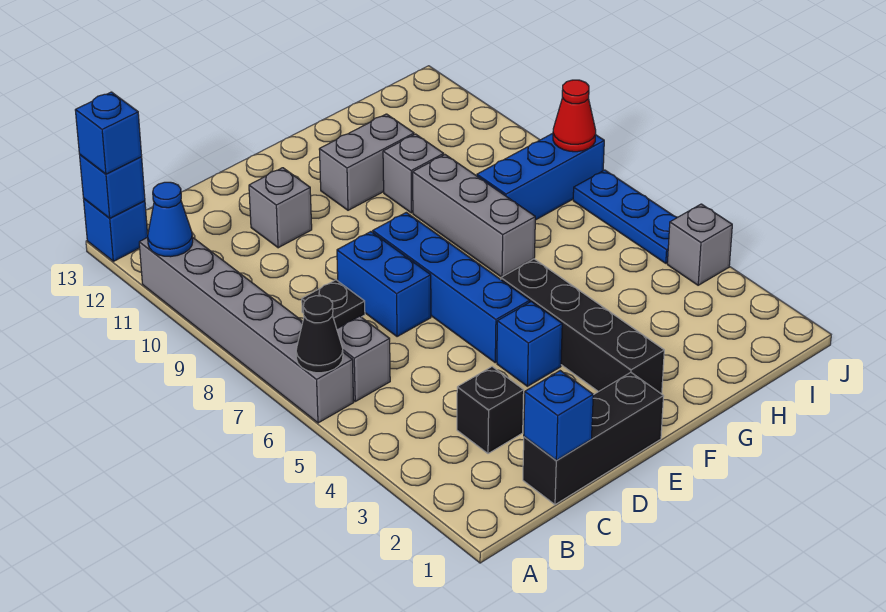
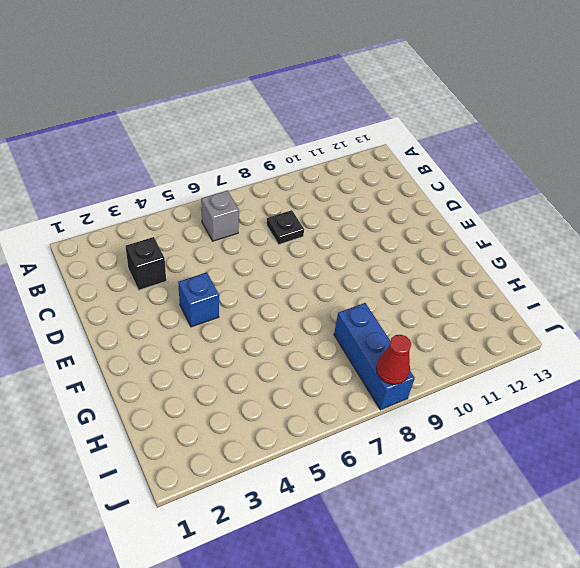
none -> grey brick A6:A11 level 1
none -> blue brick A13 level 1
none -> black brick C1:E1 level 1

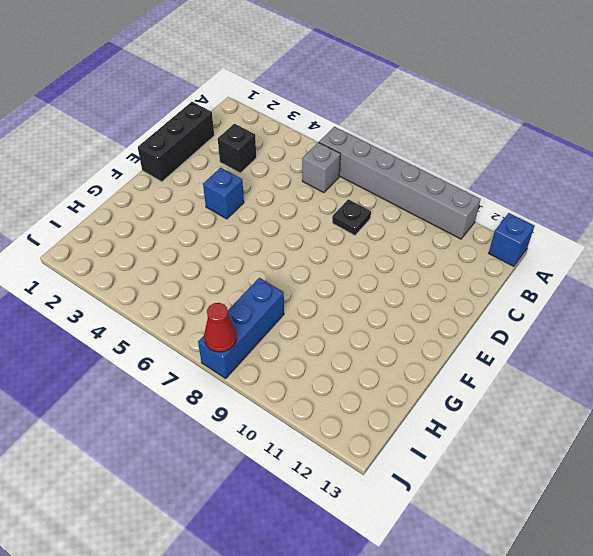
none -> blue brick D7:D8 level 1
none -> grey brick D11 level 1
none -> blue brick E5:E8 level 1

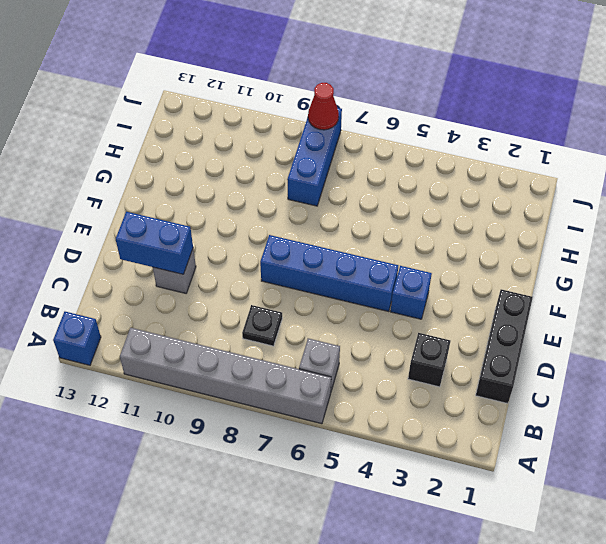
blue brick D11:D12 level 2 -> blue brick D7:D8 level 1
none -> black brick F2:F5 level 1
none -> grey brick F11:G11 level 1
none -> grey brick G7:G9 level 1

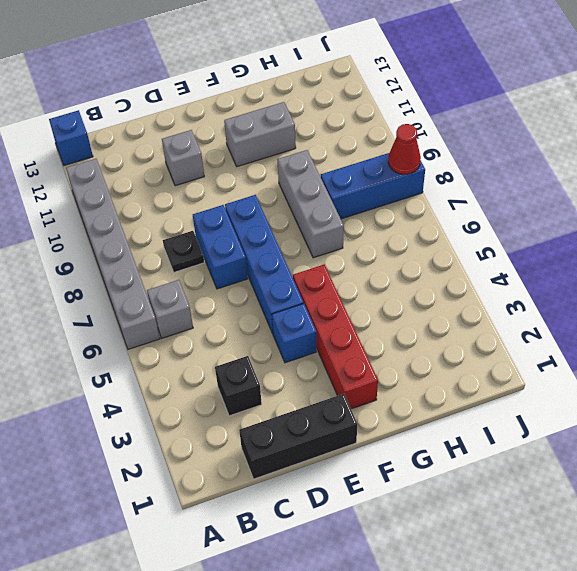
red brick F2:F5 level 1 -> black brick F2:F5 level 1
none -> grey brick G10 level 1
none -> grey brick J4 level 1
none -> blue plate J5:J7 level 1

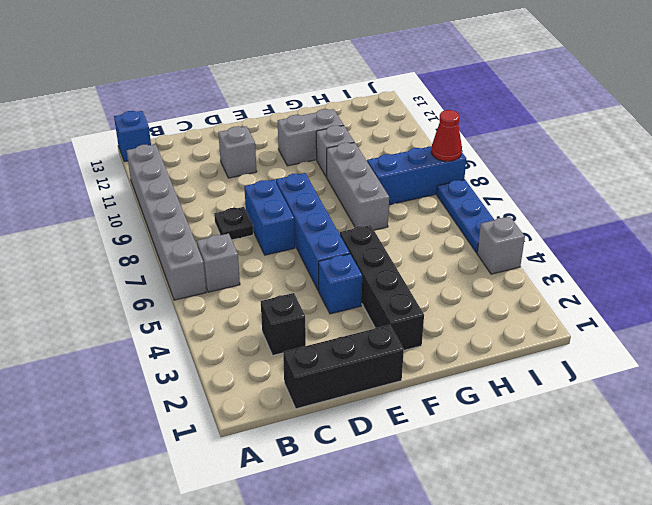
none -> black cone A6 level 2
none -> blue cone A11 level 2
none -> blue brick A13 level 2

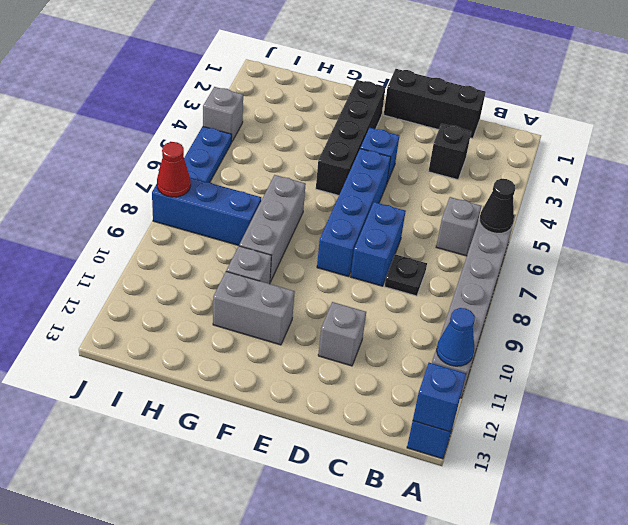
none -> blue brick C1 level 2
none -> blue brick A13 level 3

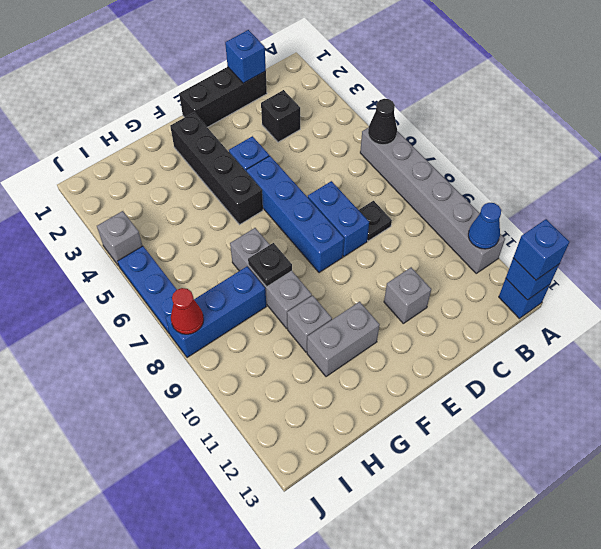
black plate G8 level 2 -> none
none -> grey brick B6 level 1

